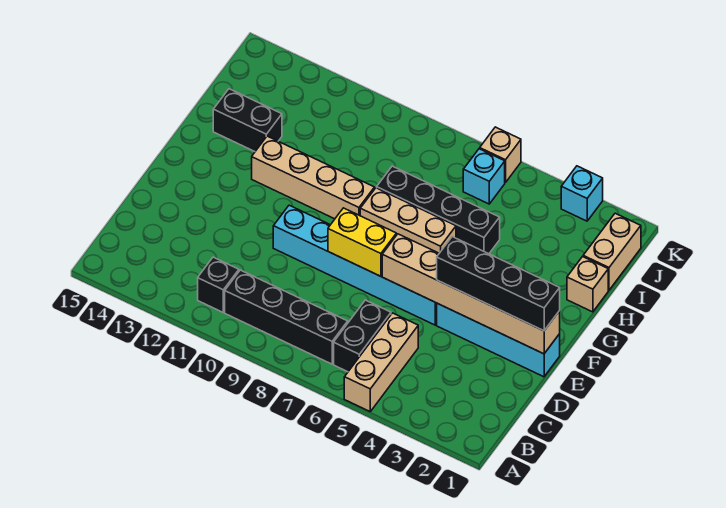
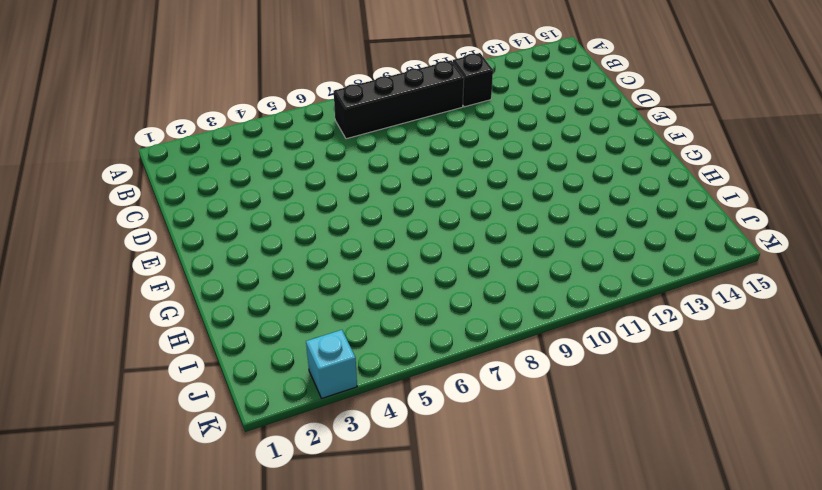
none -> tan brick A5:C5 level 1
none -> black brick B6:C6 level 1
none -> cyan brick E1:E4 level 1

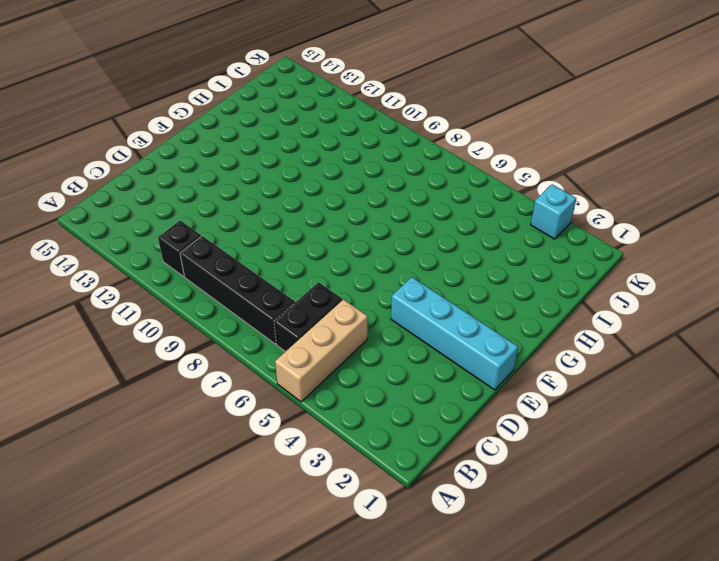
none -> cyan brick E5:E10 level 1
none -> tan brick G6:G8 level 1
none -> tan brick G9:G12 level 1

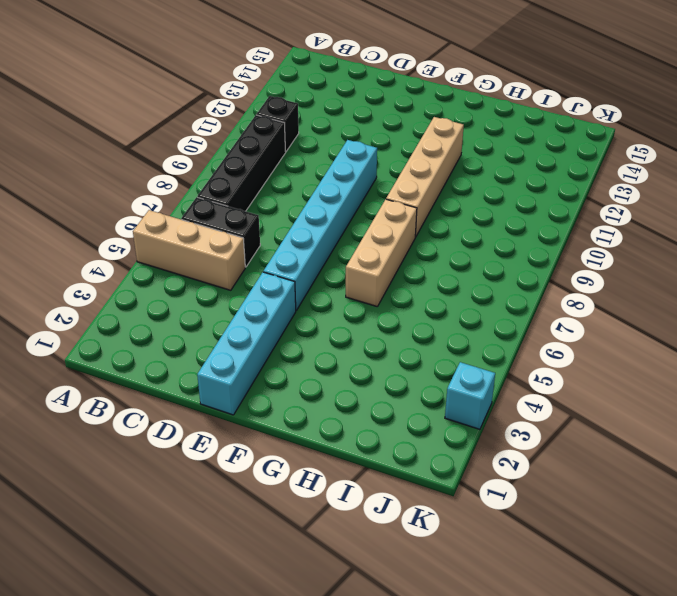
none -> tan brick H1 level 1
none -> black brick H5:H8 level 1
none -> black brick H13:H14 level 1

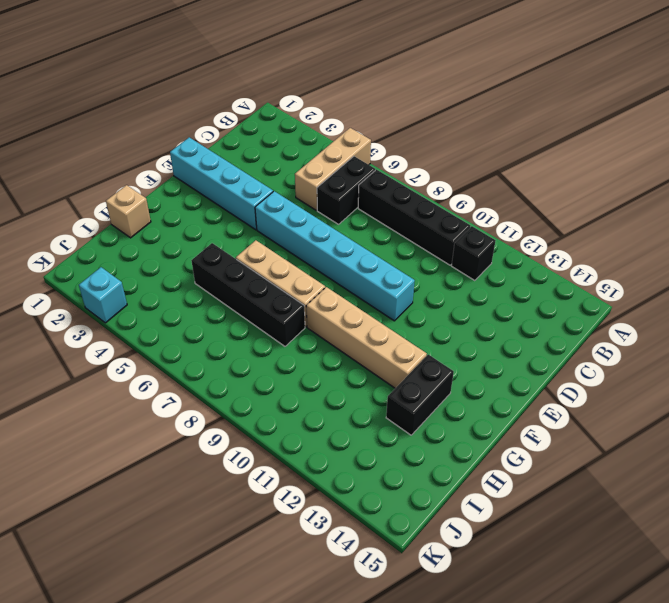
black brick G13:H13 level 1 -> black brick H13:H14 level 1
none -> tan brick I1:J1 level 1
none -> cyan brick J6 level 1
none -> tan brick K6 level 1

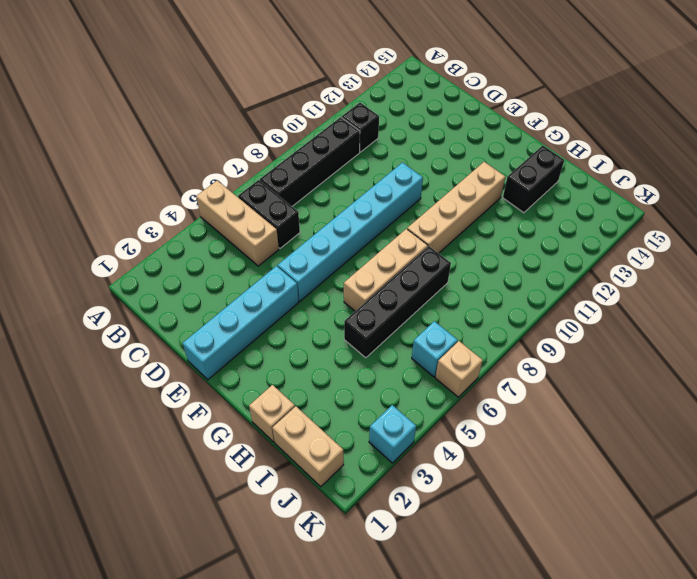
none -> tan brick E1:E6 level 2
none -> yellow brick E7:E8 level 2
none -> black brick E1:E4 level 3

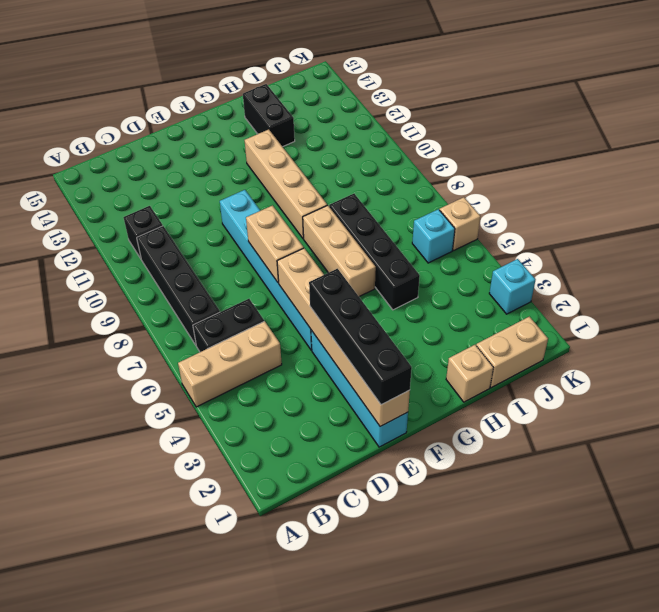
tan brick E7:E8 level 2 -> yellow brick E7:E8 level 2

